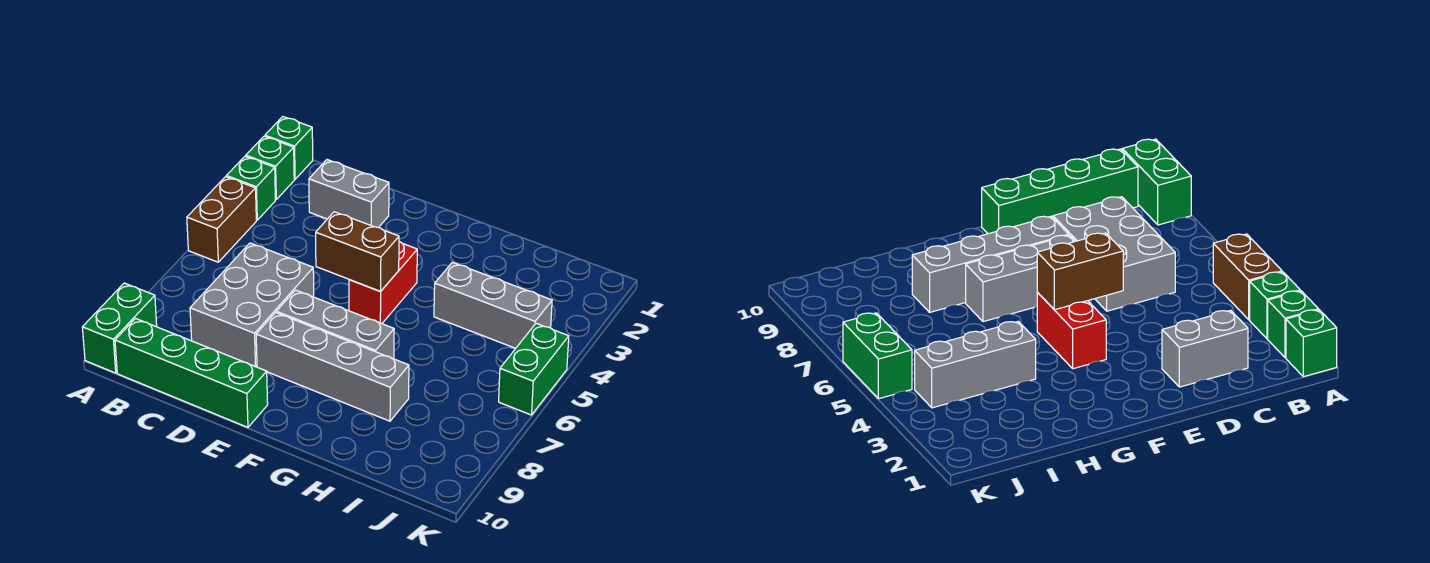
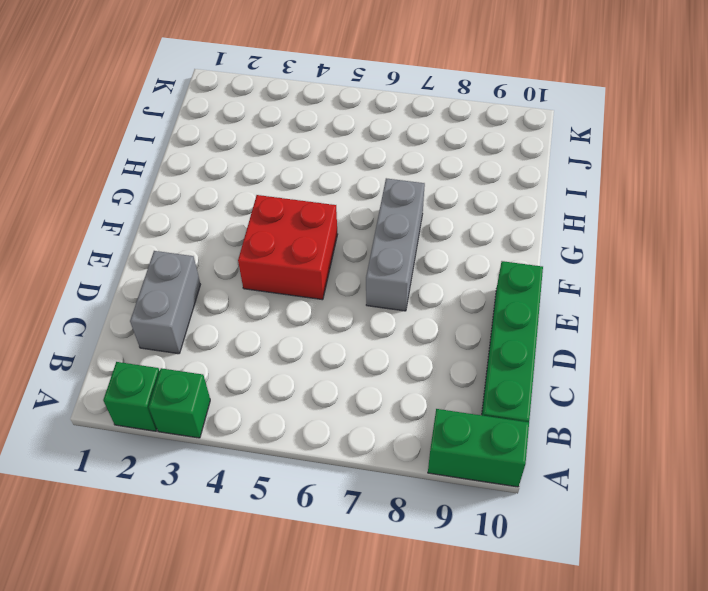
red brick E4:F5 level 1 -> red brick F4:F5 level 1
none -> green brick A1 level 1
none -> brown brick A4:A5 level 1
none -> grey brick C6:D8 level 1

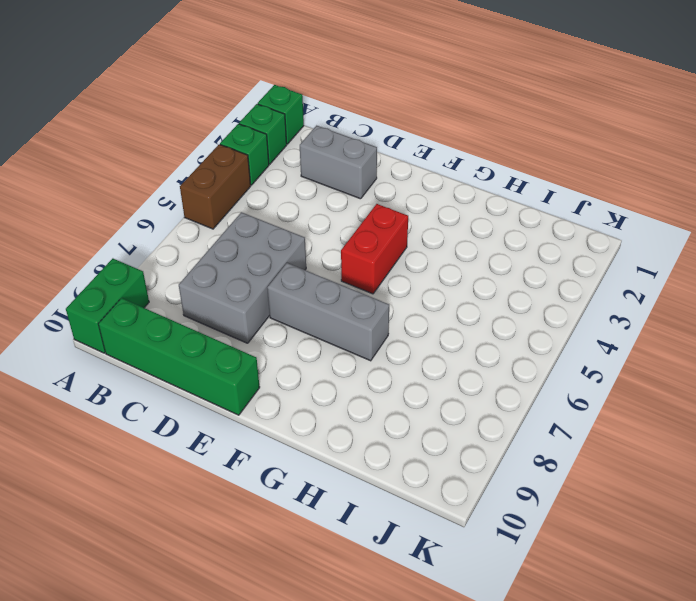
none -> grey brick E8:H8 level 1
none -> grey brick H4:J4 level 1
none -> green brick K5:K6 level 1

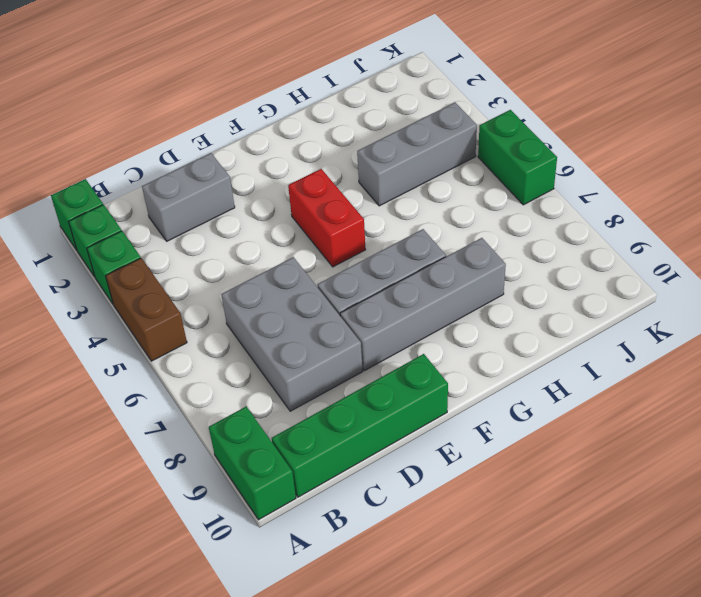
none -> brown brick E5:F5 level 2

